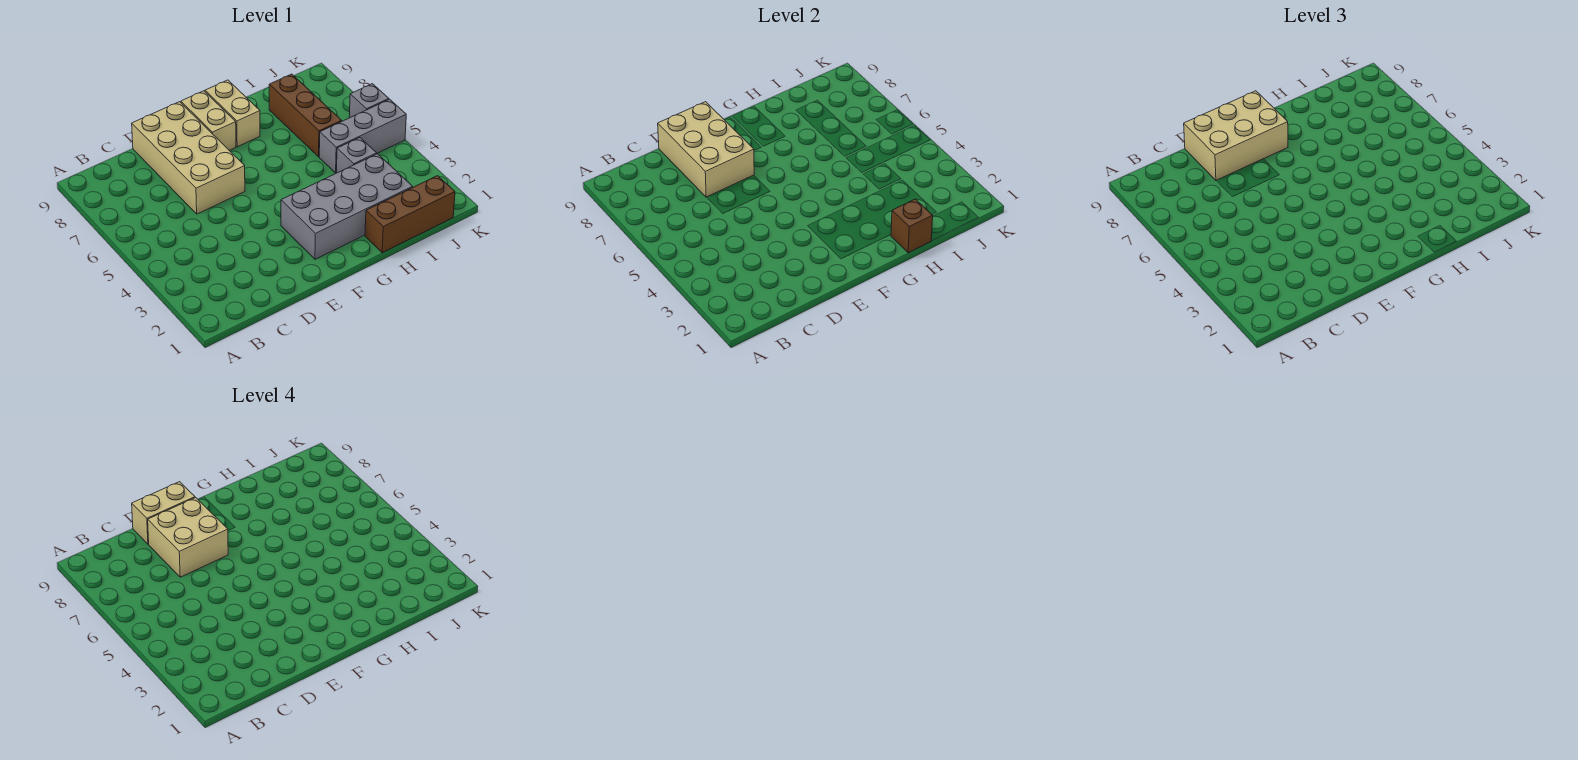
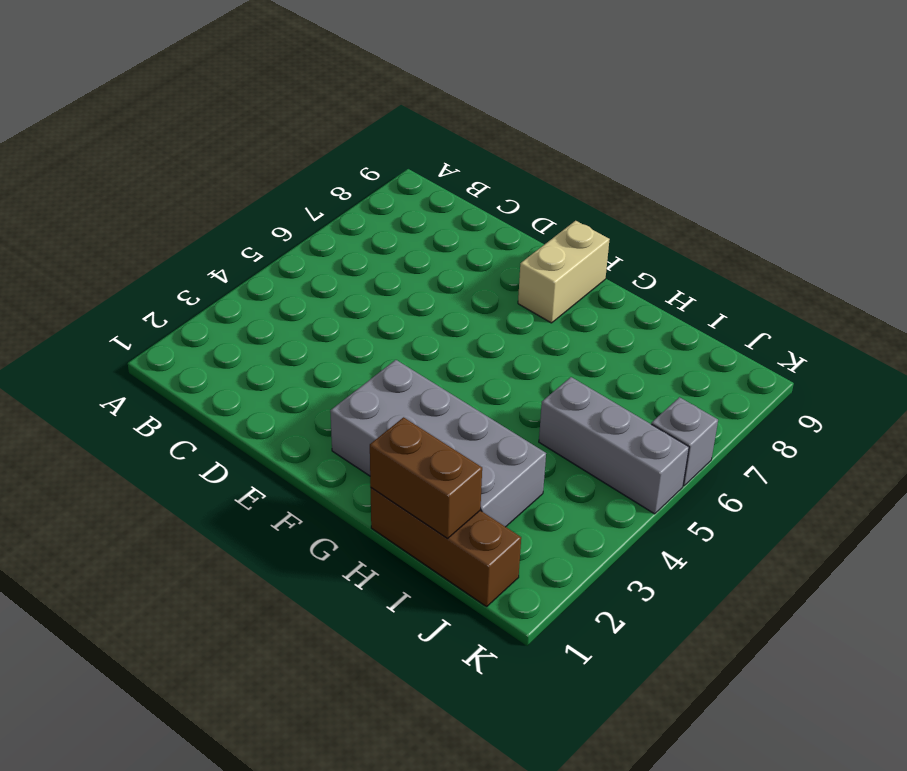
brown brick H1:I1 level 2 -> brown brick H1 level 2
none -> tan brick D6:E9 level 1
none -> tan brick G8:G9 level 1
none -> grey brick I4 level 1

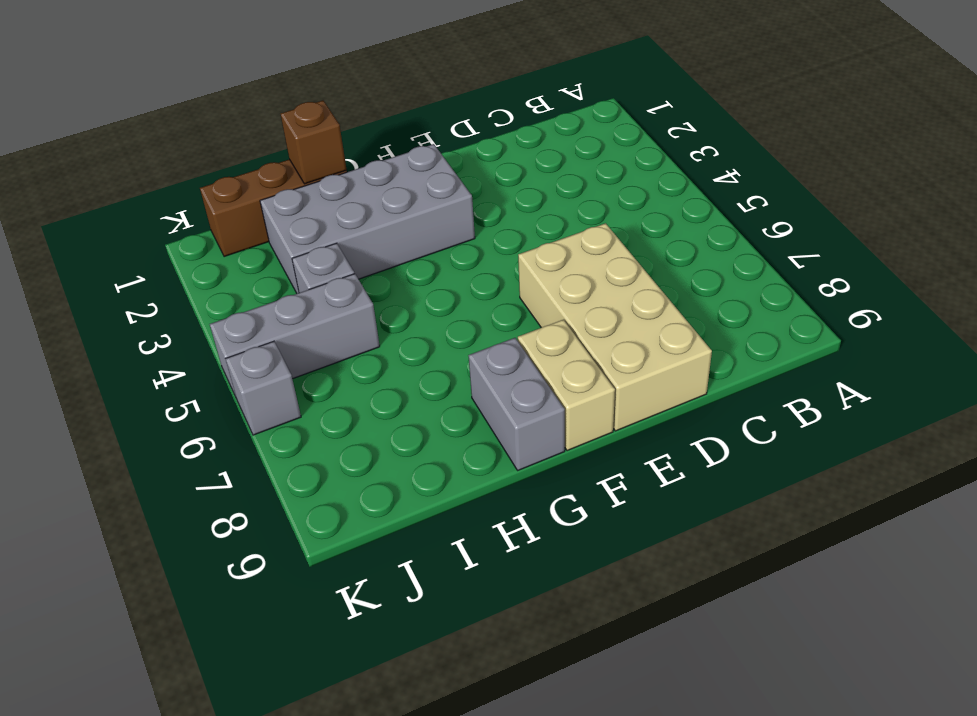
grey brick G8:G9 level 1 -> tan brick G8:G9 level 1
none -> brown brick I6:I8 level 1
none -> tan brick D7:E9 level 2
none -> tan brick D8:F9 level 3

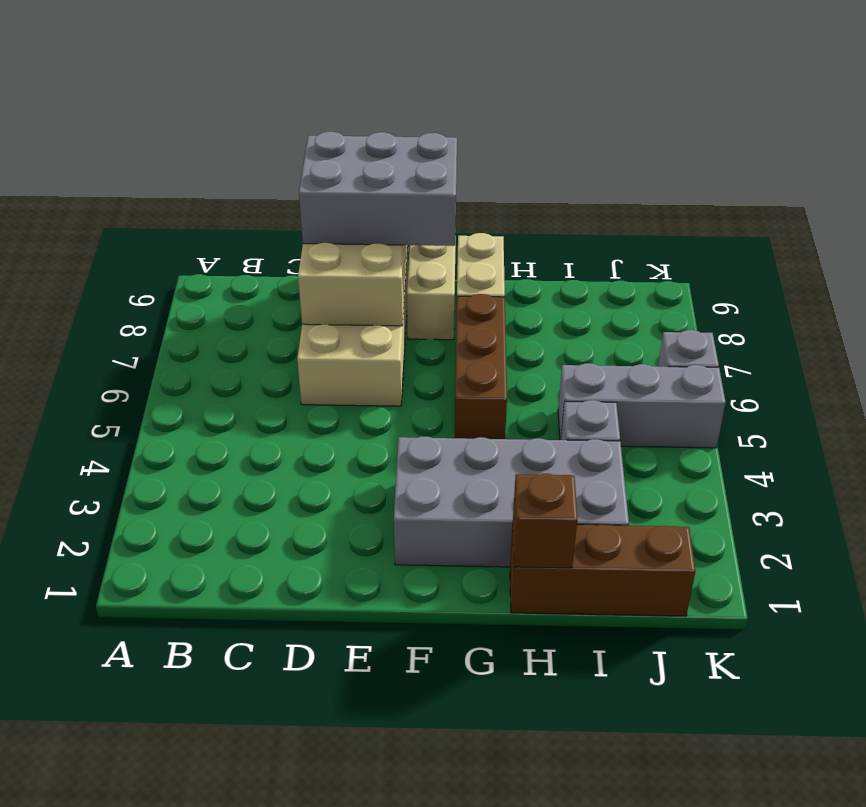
grey brick D8:F9 level 3 -> tan brick D8:F9 level 3
brown brick G5:G7 level 1 -> brown brick I6:I8 level 1
none -> tan brick D7:E8 level 4
none -> tan brick D9:E9 level 4

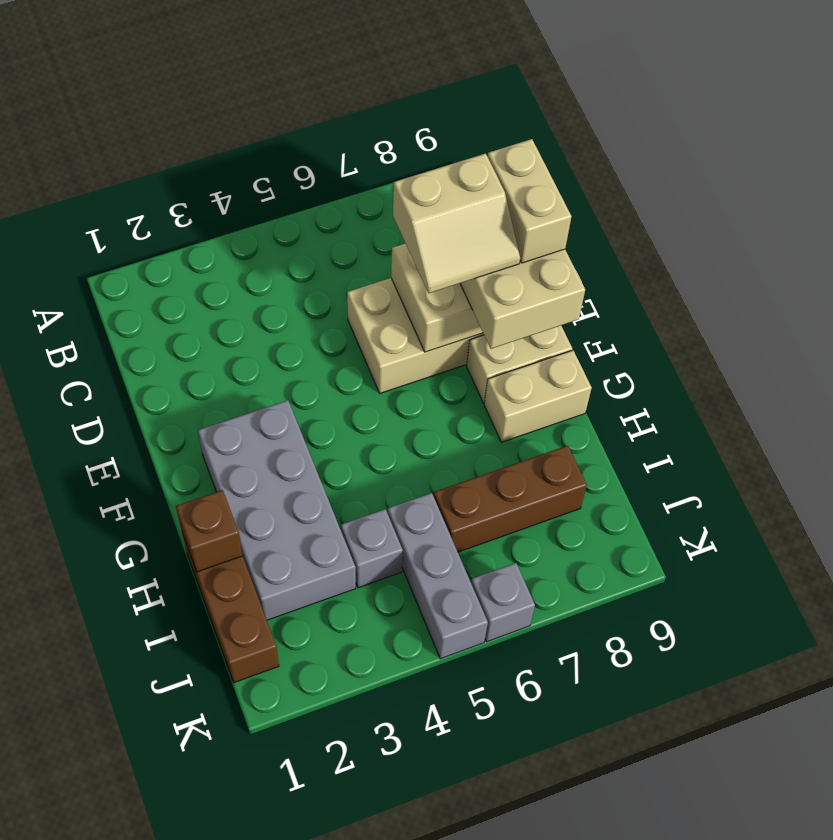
tan slope D7:E8 level 4 top D -> tan brick D7:E8 level 4

